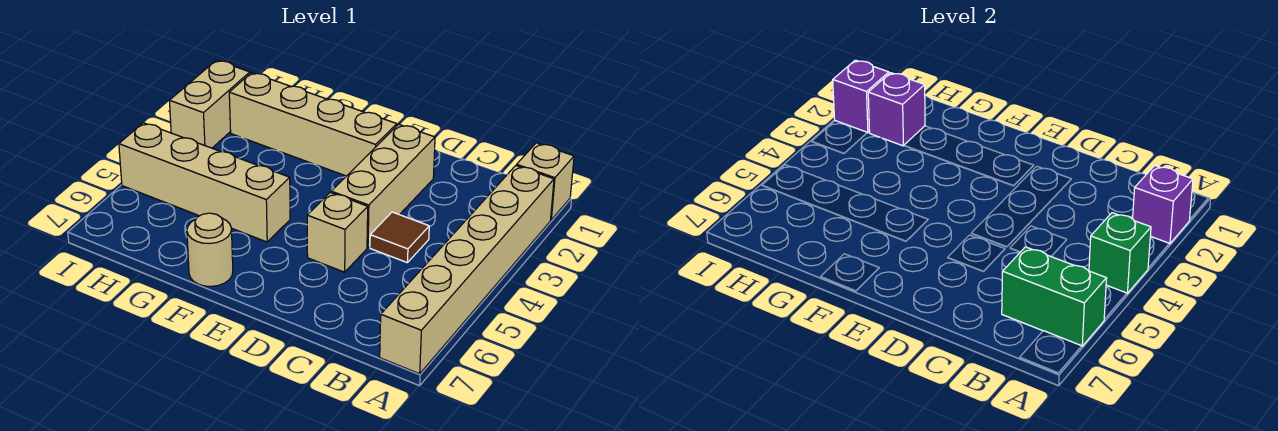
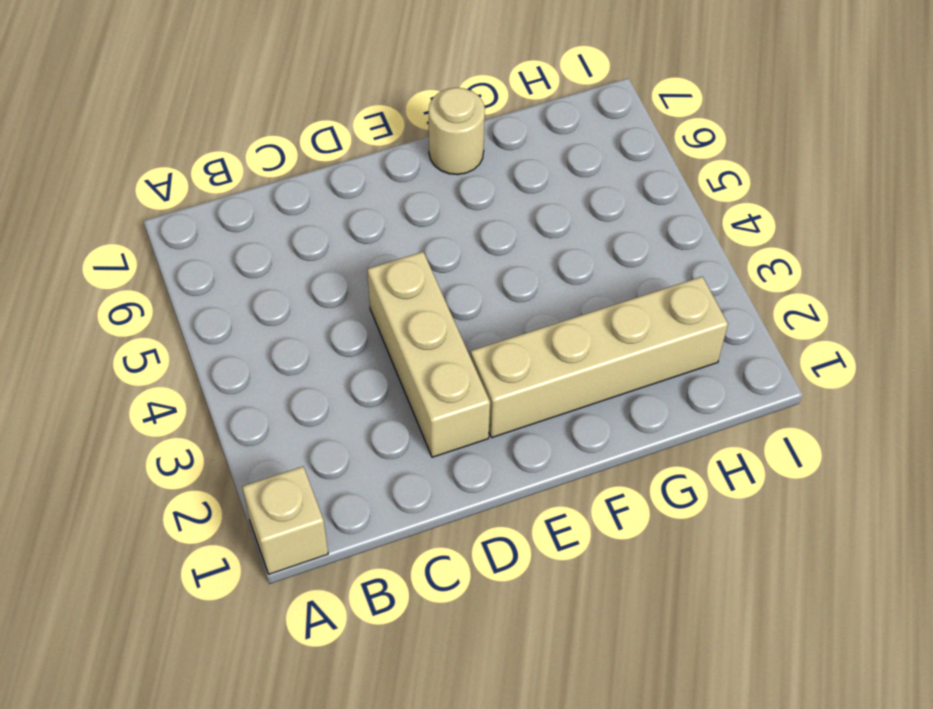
none -> tan brick A2:A7 level 1
none -> brown tile C4 level 1
none -> tan brick D5 level 1

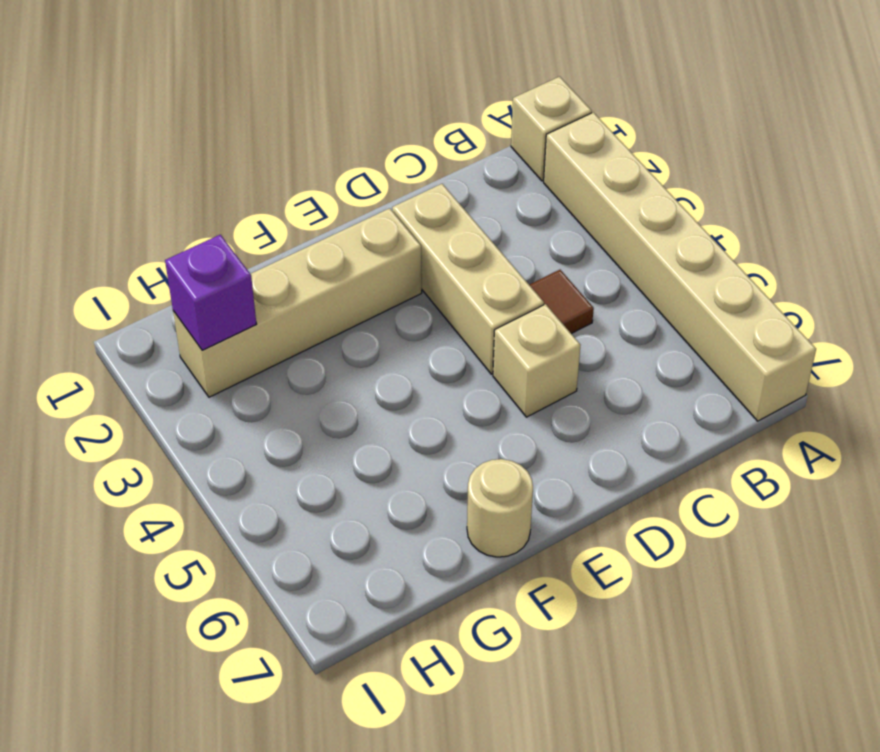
none -> tan brick F5:I5 level 1
none -> tan brick I2:I3 level 1
none -> purple brick A2 level 2

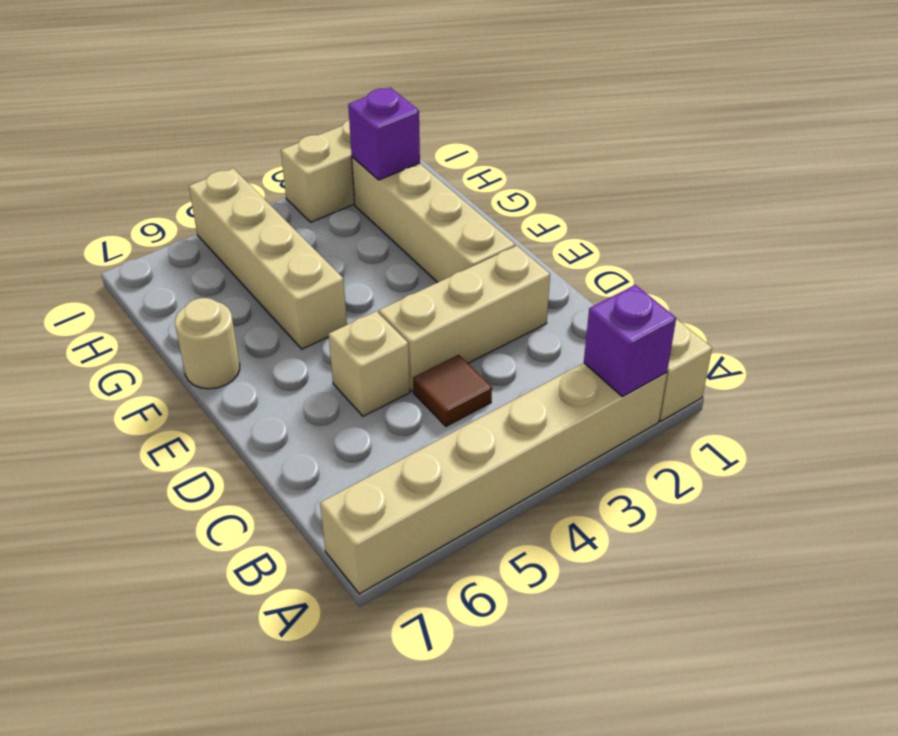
none -> green brick A4 level 2
none -> green brick A6:B6 level 2
none -> purple brick I2 level 2

